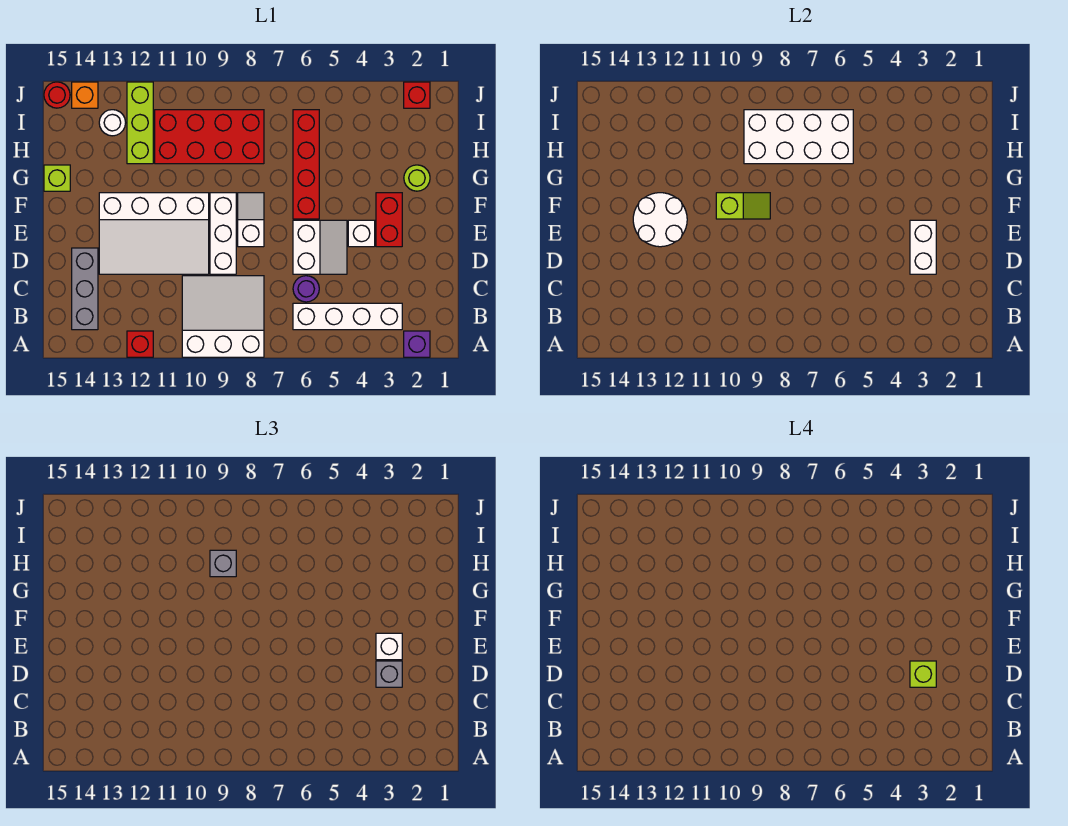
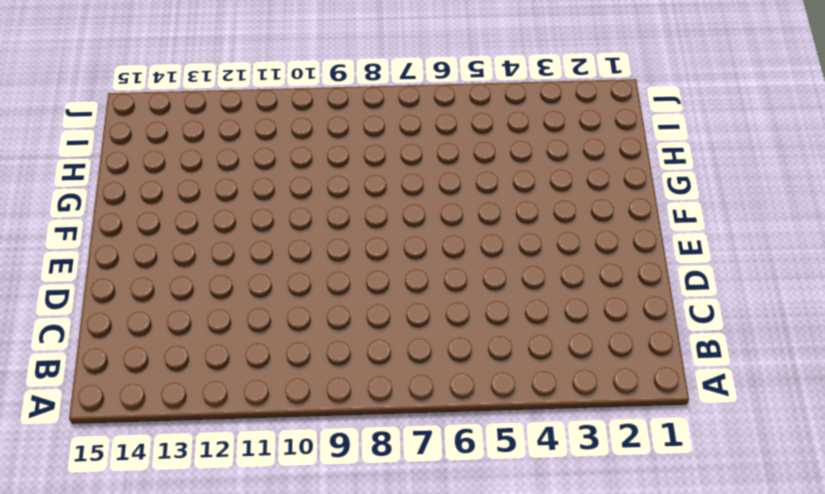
none -> purple brick A2 level 1
none -> white slope A8:C10 level 1 top A
none -> red brick A12 level 1

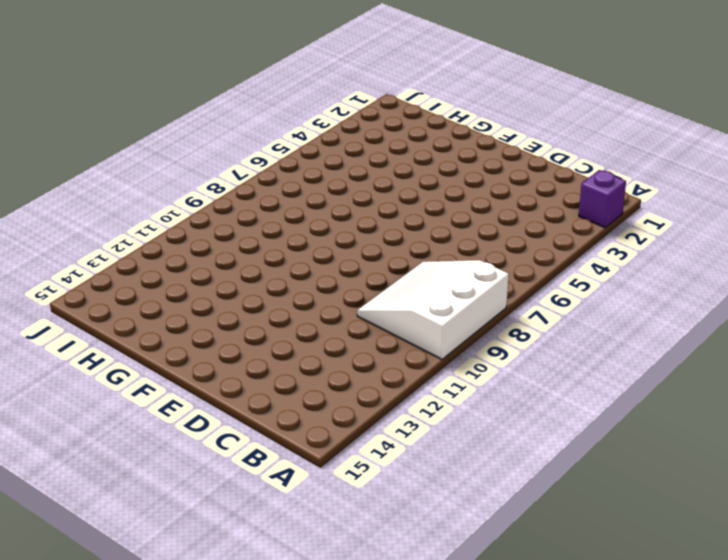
none -> red brick A12 level 1
none -> white brick B3:B6 level 1
none -> grey brick B14:D14 level 1

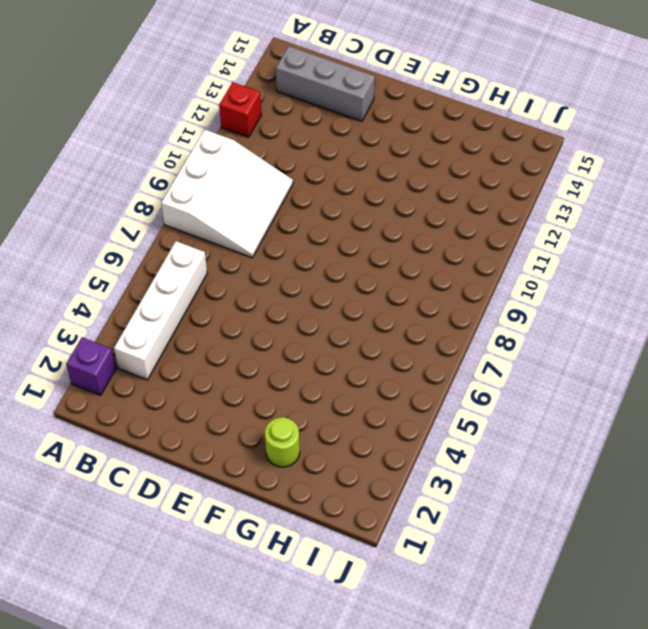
none -> purple round brick C6 level 1
none -> white slope D5:E6 level 1 top 6
none -> white brick D9:F9 level 1

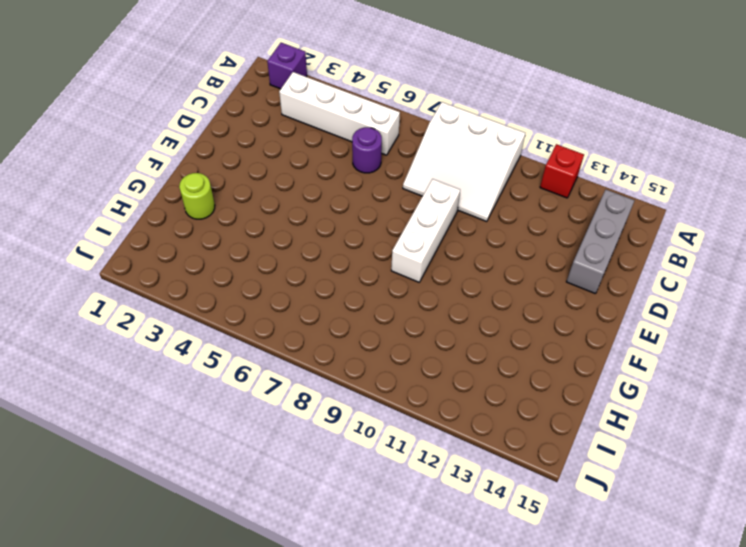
none -> white slope D5:E6 level 1 top 6
none -> white slope D10:F13 level 1 top F
none -> red brick E3:F3 level 1

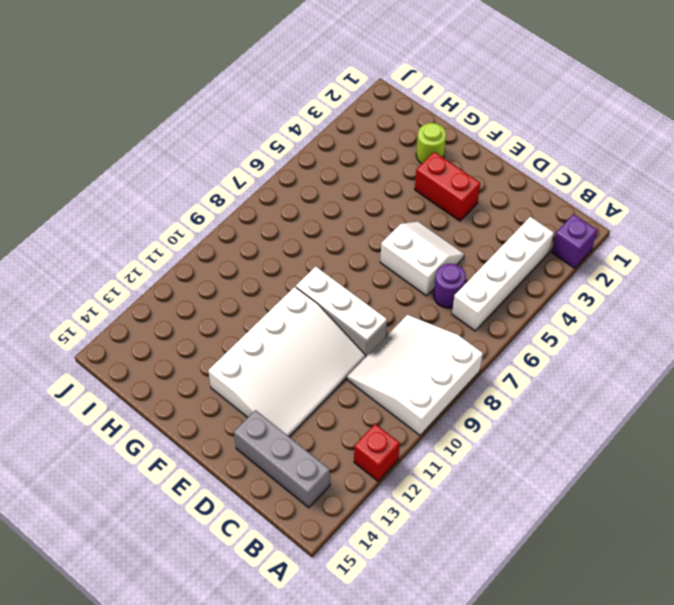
none -> white brick E4 level 1
none -> white slope E8:F8 level 1 top E
none -> red brick F6:I6 level 1

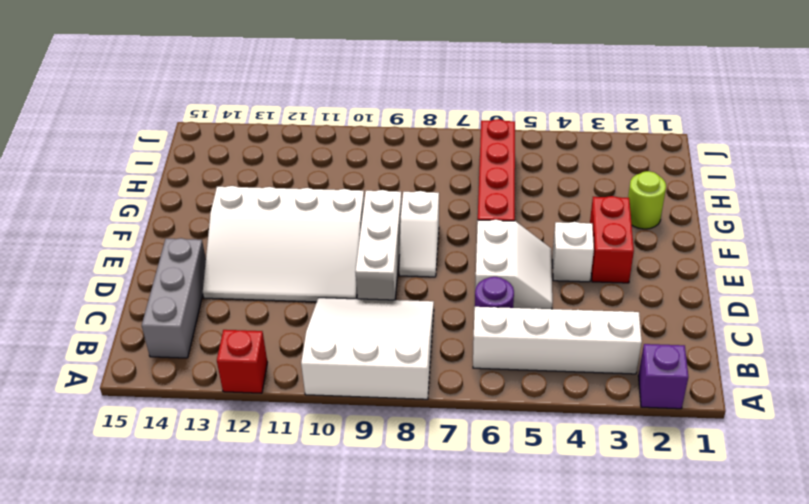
white slope E8:F8 level 1 top F -> white slope E8:F8 level 1 top E
none -> lime brick G15 level 1
none -> red brick H8:I11 level 1
none -> lime brick H12:J12 level 1

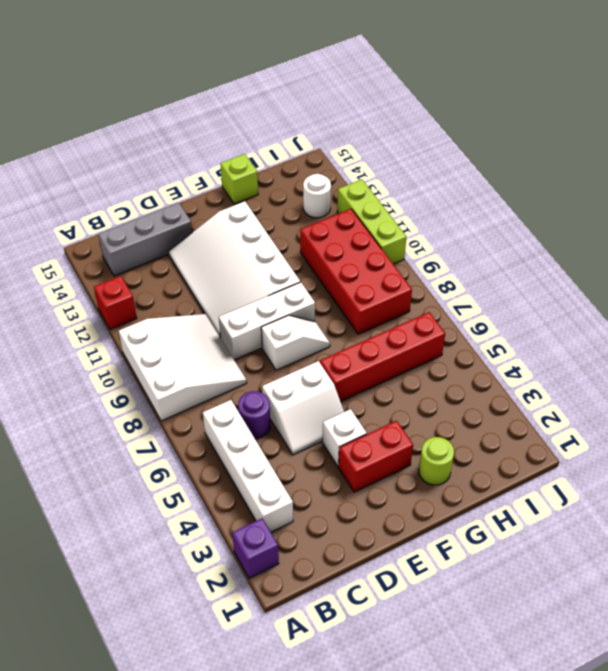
lime brick J10:J12 level 1 -> lime brick H12:J12 level 1
none -> red brick J2 level 1
none -> orange brick J14 level 1
none -> red round brick J15 level 1

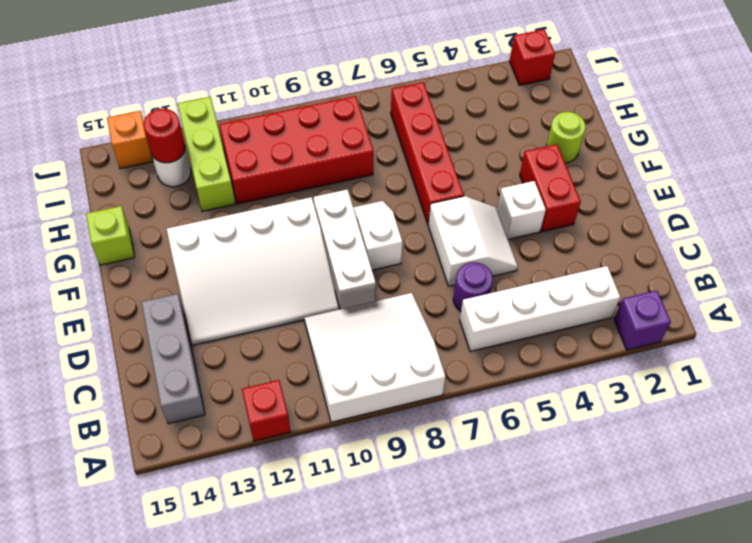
red round brick I13 level 2 -> red round brick J15 level 1
none -> white brick D3:E3 level 2
none -> white round brick E12:F13 level 2
none -> lime slope F9:F10 level 2 top 10

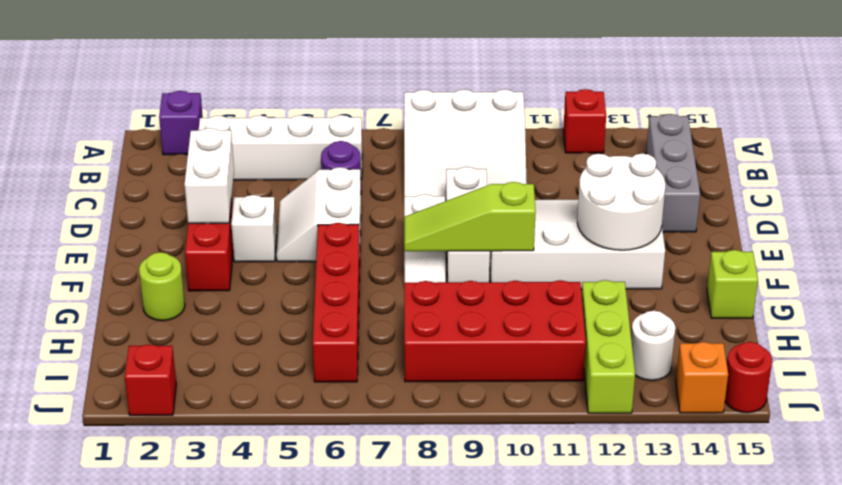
lime slope F8:F10 level 2 top 10 -> lime slope F9:F10 level 2 top 10
none -> white brick H6:I9 level 2
none -> grey brick D3 level 3
none -> white brick E3 level 3

